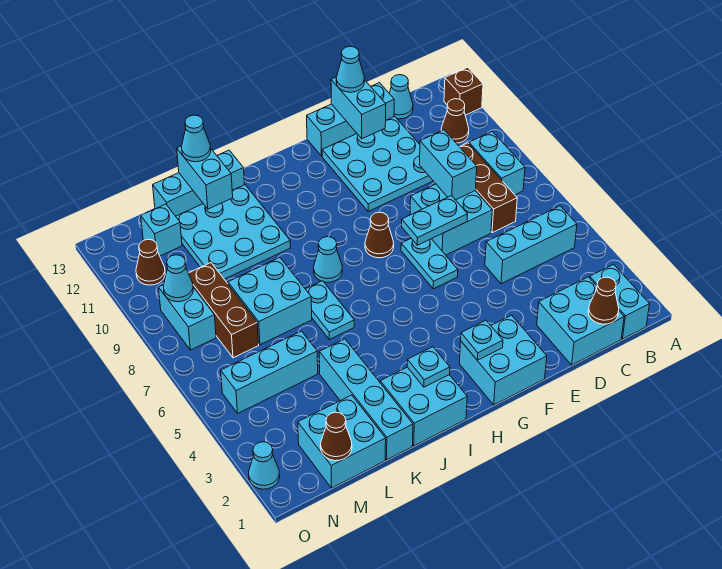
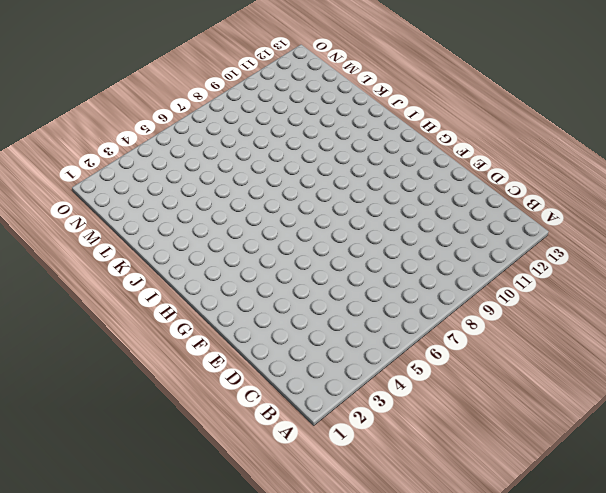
none -> brown brick A12 level 1
none -> cyan brick B1:B2 level 1
none -> cyan brick B5:D5 level 1
none -> cyan brick B8:B9 level 1

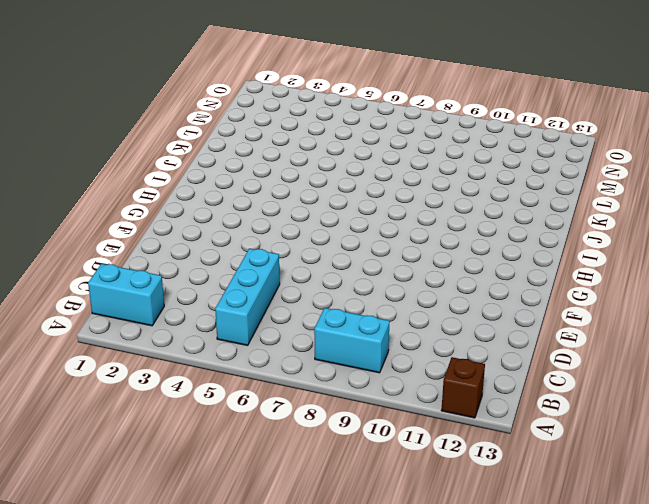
none -> brown cone B11 level 1
none -> cyan brick C1:D2 level 1
none -> brown brick C7:C9 level 1
none -> cyan cone C13 level 1

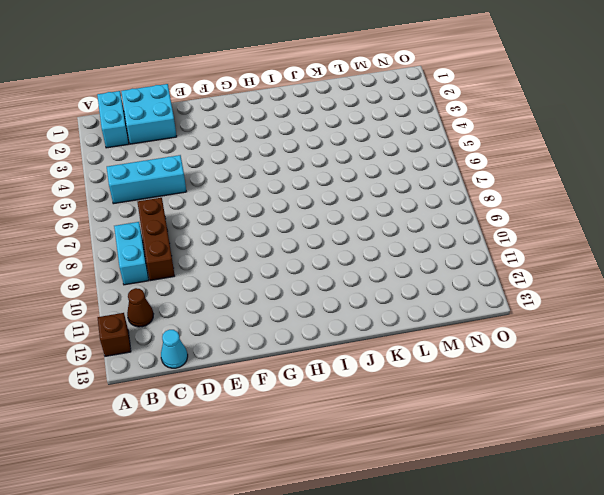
none -> cyan brick D7:E8 level 1
none -> cyan plate D10:F12 level 1
none -> cyan brick D13:F13 level 1
none -> cyan brick F1:G2 level 1

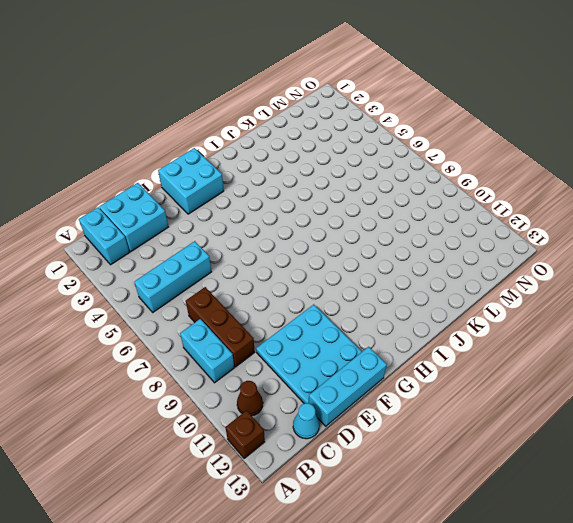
none -> cyan brick D7:E8 level 1
none -> cyan plate F6:F7 level 1
none -> brown cone G8 level 1
none -> cyan brick I1:J2 level 1

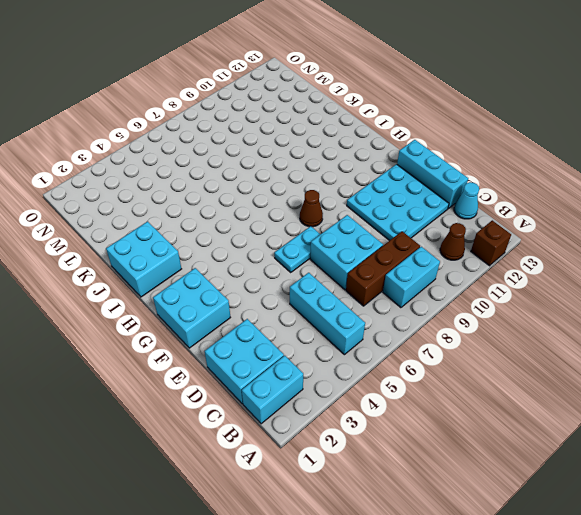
none -> cyan cone I8 level 1
none -> cyan plate J6:J7 level 1
none -> cyan plate J10:L12 level 1
none -> cyan brick J13:L13 level 1

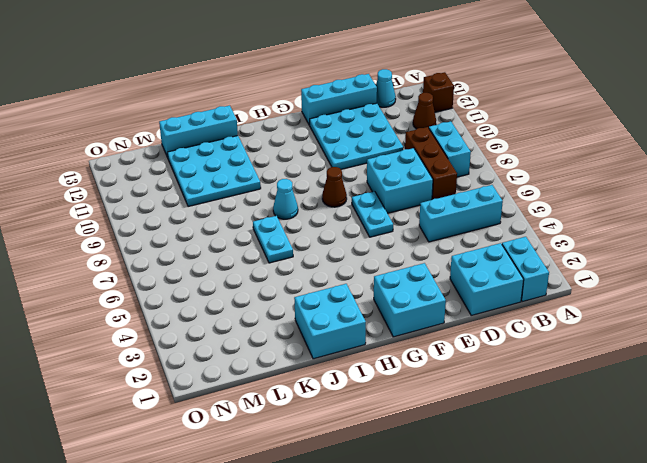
none -> cyan brick K1:K4 level 1
none -> cyan brick K7:L8 level 1
none -> cyan brick L1:M2 level 1
none -> cyan brick L5:N5 level 1

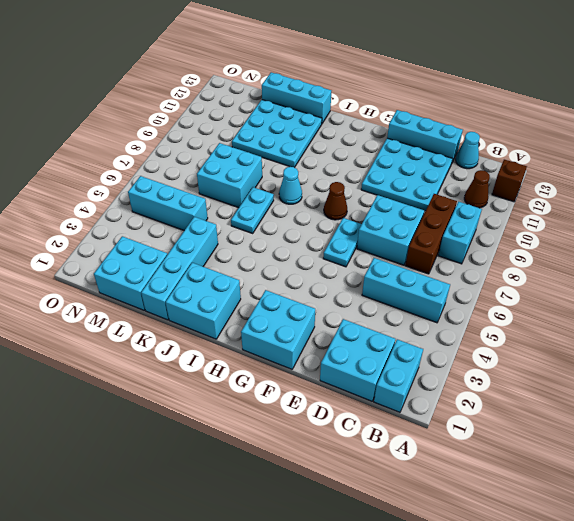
none -> brown brick M7:M9 level 1
none -> cyan brick M12 level 1
none -> cyan brick N8:N9 level 1
none -> brown cone N11 level 1

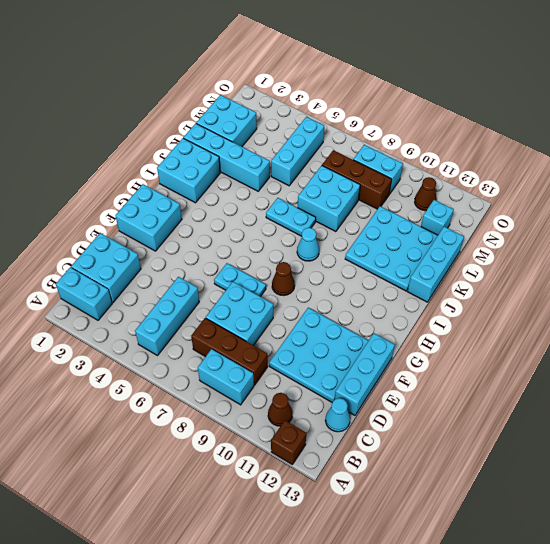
none -> cyan cone O2 level 1
none -> brown cone C1 level 2
none -> cyan brick D8:D9 level 2
none -> cyan plate E7:F7 level 2

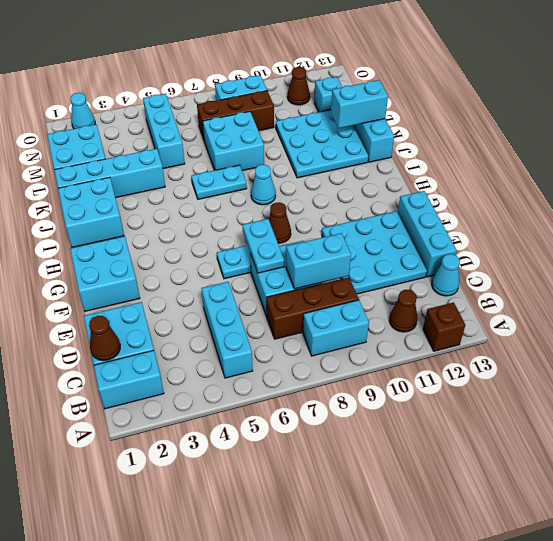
none -> cyan brick E12:E13 level 2
none -> cyan plate G2 level 2
none -> cyan plate I2 level 2
none -> brown cone M1 level 2

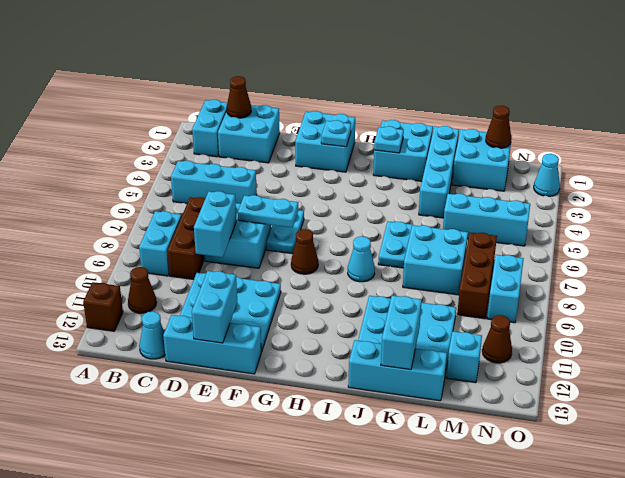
none -> cyan cone N9 level 2
none -> cyan cone E13 level 3
none -> cyan cone K13 level 3

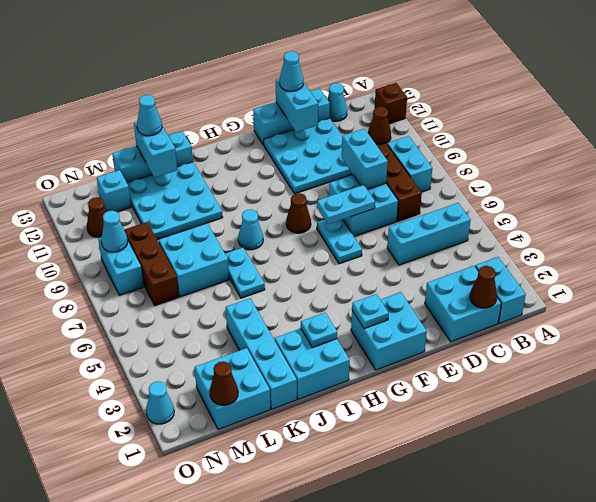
none -> cyan brick L5:N5 level 1

